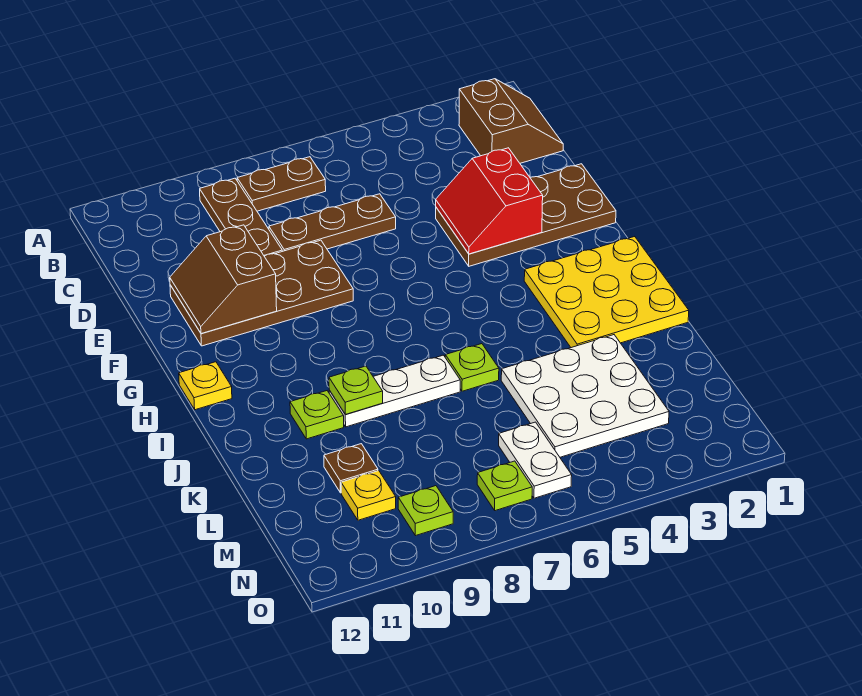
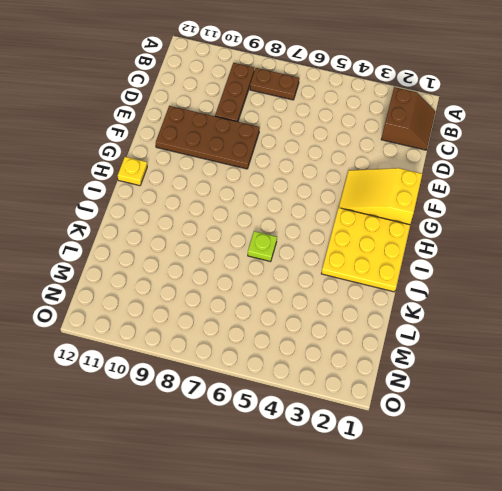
yellow slope F1:G3 level 1 top 1 -> brown plate E1:F4 level 1
none -> brown plate D6:D8 level 1
none -> white plate J7:J9 level 1
none -> lime plate J10 level 1

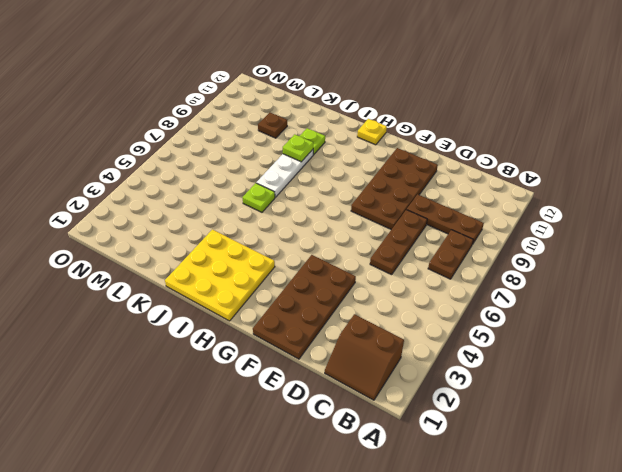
none -> white plate K3:M5 level 1
none -> white plate M6:N6 level 1
none -> yellow plate M10 level 1

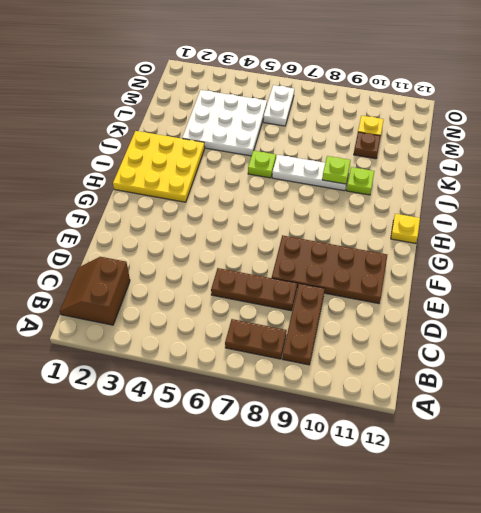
none -> brown plate E1:F4 level 1
none -> lime plate N7 level 1
none -> lime plate N9 level 1

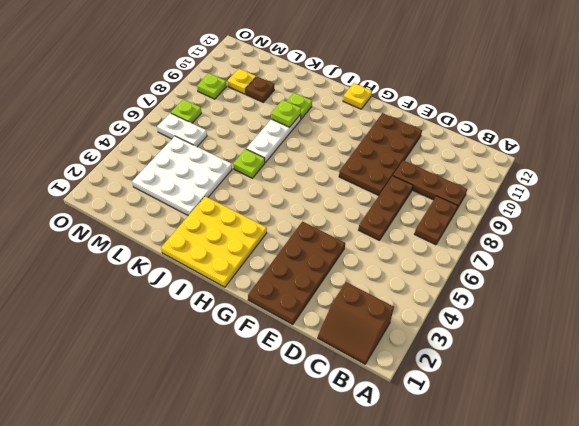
none -> red slope E3:F4 level 2 top 3
none -> brown slope E10:F11 level 2 top 10

